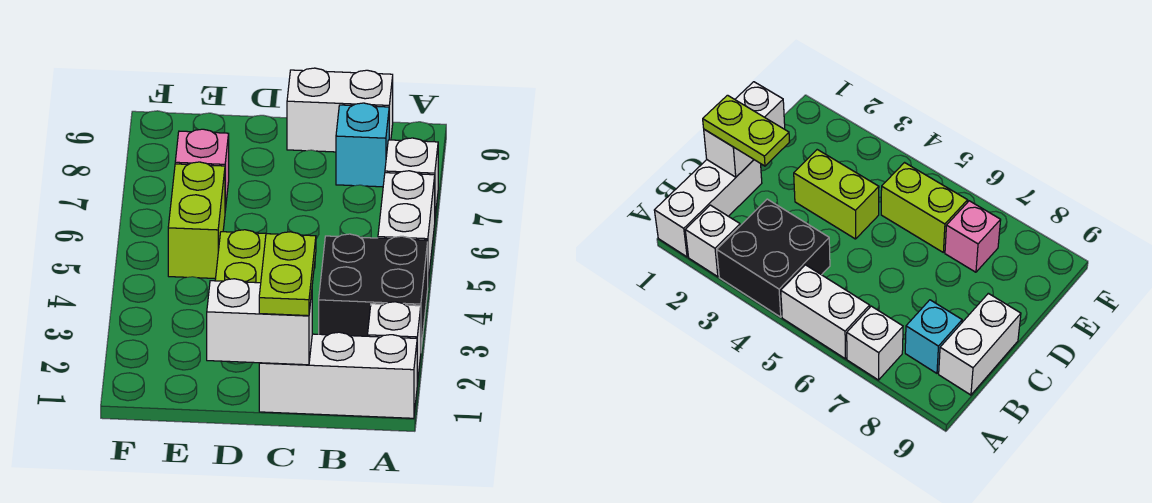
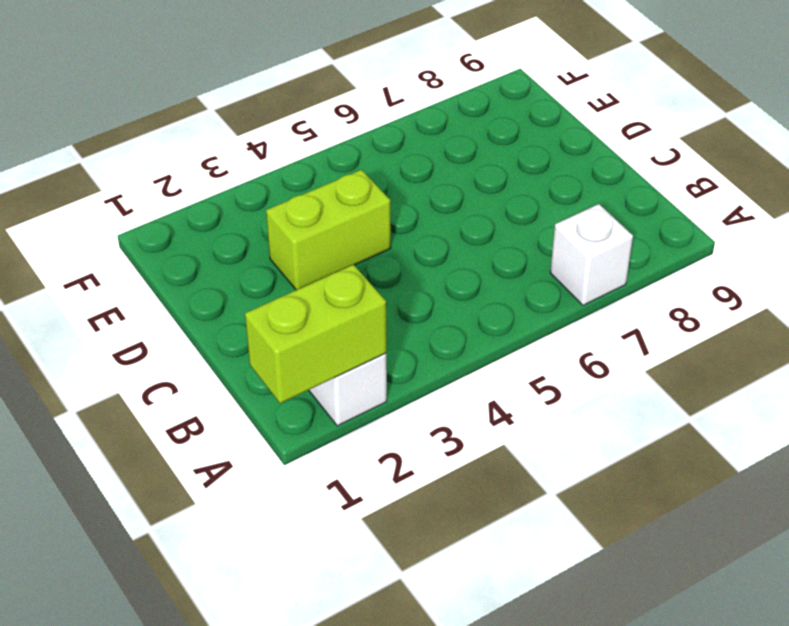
lime brick A1:A2 level 2 -> lime brick E5:E6 level 1
none -> white brick A1:C1 level 1
none -> black brick A3:B4 level 1
none -> white brick A5:A6 level 1

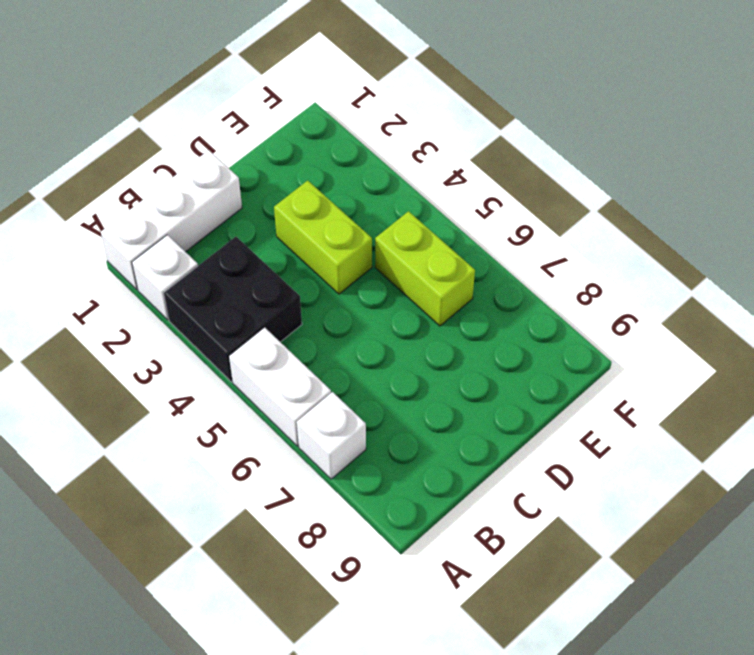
none -> cyan brick B8 level 1
none -> white brick B9:C9 level 1
none -> pink brick E7 level 1

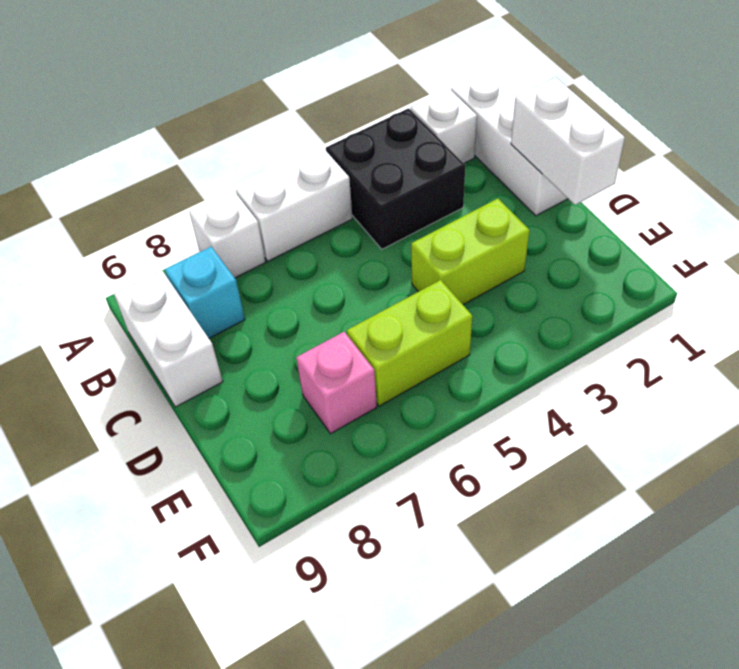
none -> lime plate C1:C2 level 3

